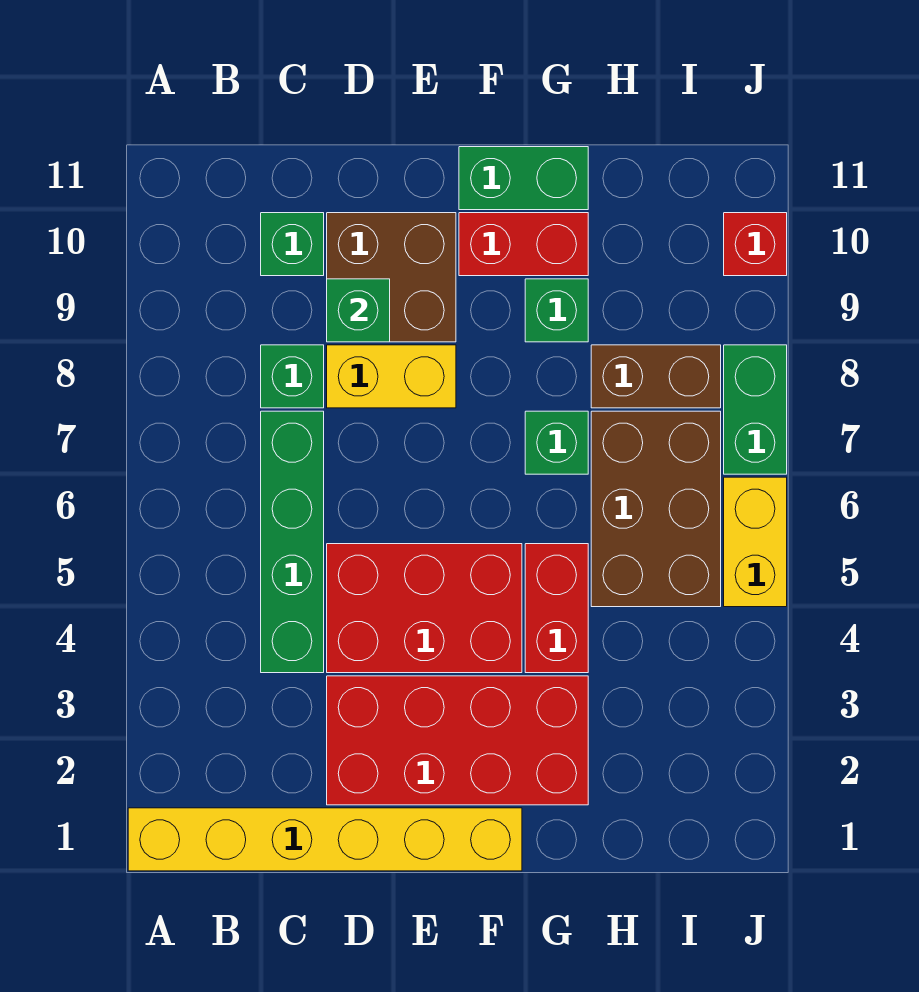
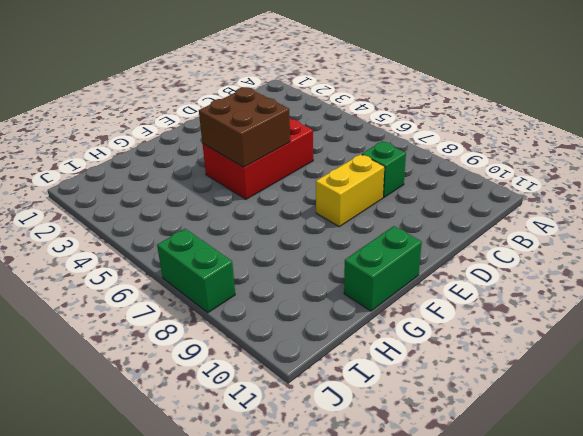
brown brick E4:F5 level 2 -> brown brick D9:E10 level 1
none -> yellow brick A1:F1 level 1
none -> green brick C4:C7 level 1
none -> green brick C10 level 1

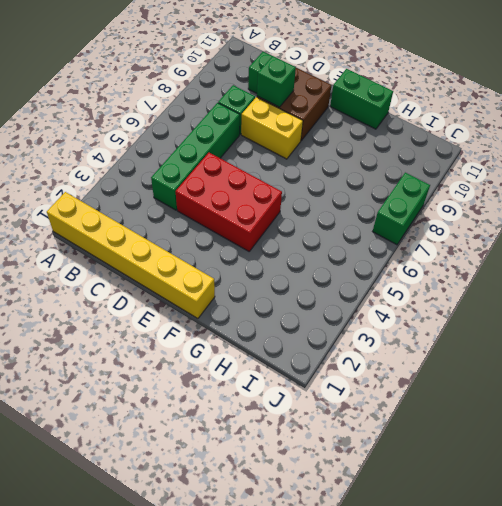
none -> red brick D2:G3 level 1
none -> red brick F10:G10 level 1
none -> red brick G4:G5 level 1

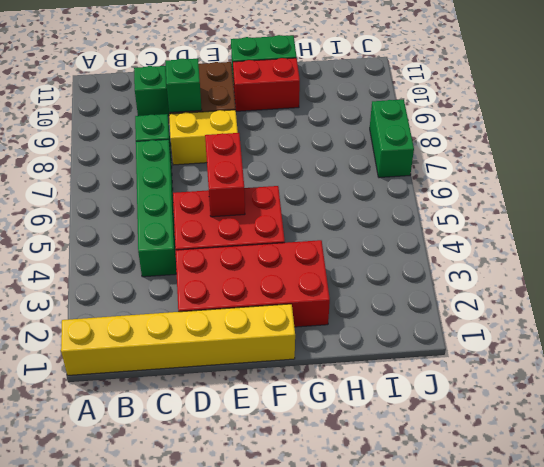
red brick E5:E6 level 2 -> red brick G4:G5 level 1
none -> green brick G7 level 1
none -> green brick G9 level 1
none -> brown brick H5:I7 level 1

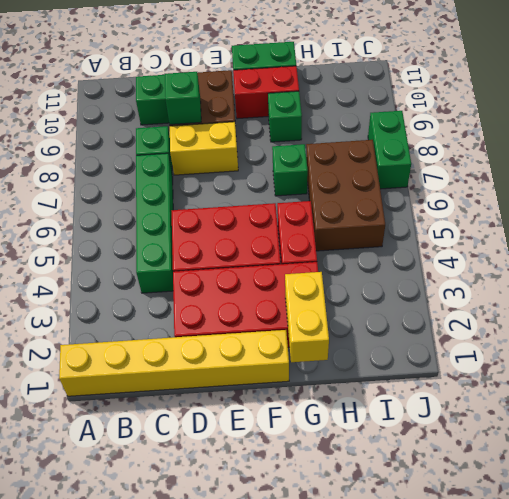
yellow brick G1:G2 level 2 -> yellow brick J5:J6 level 1
none -> brown brick H8:I8 level 1
none -> red brick J10 level 1

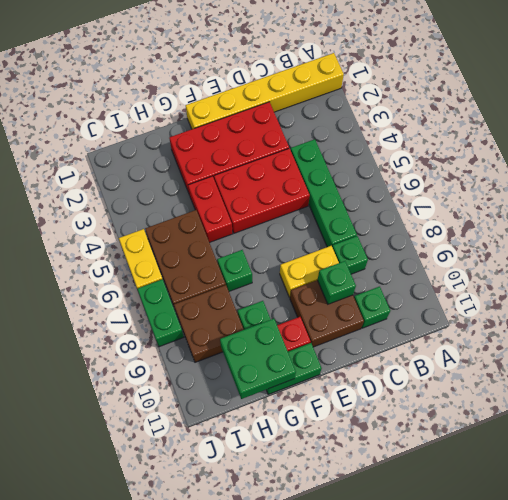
green brick G10:H11 level 2 -> none
brown brick H8:I9 level 1 -> brown brick H8:I8 level 1
none -> red brick J10 level 1

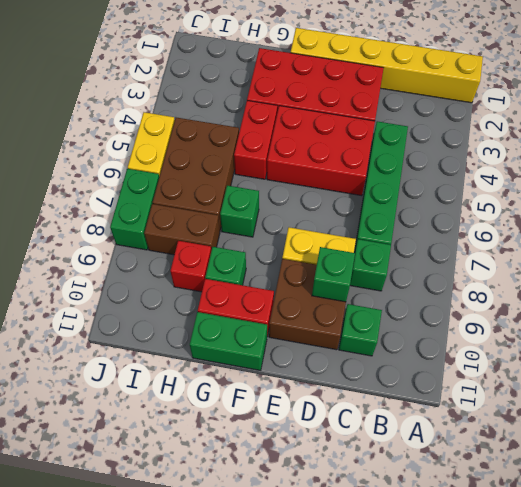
red brick H9 level 1 -> red brick J10 level 1

